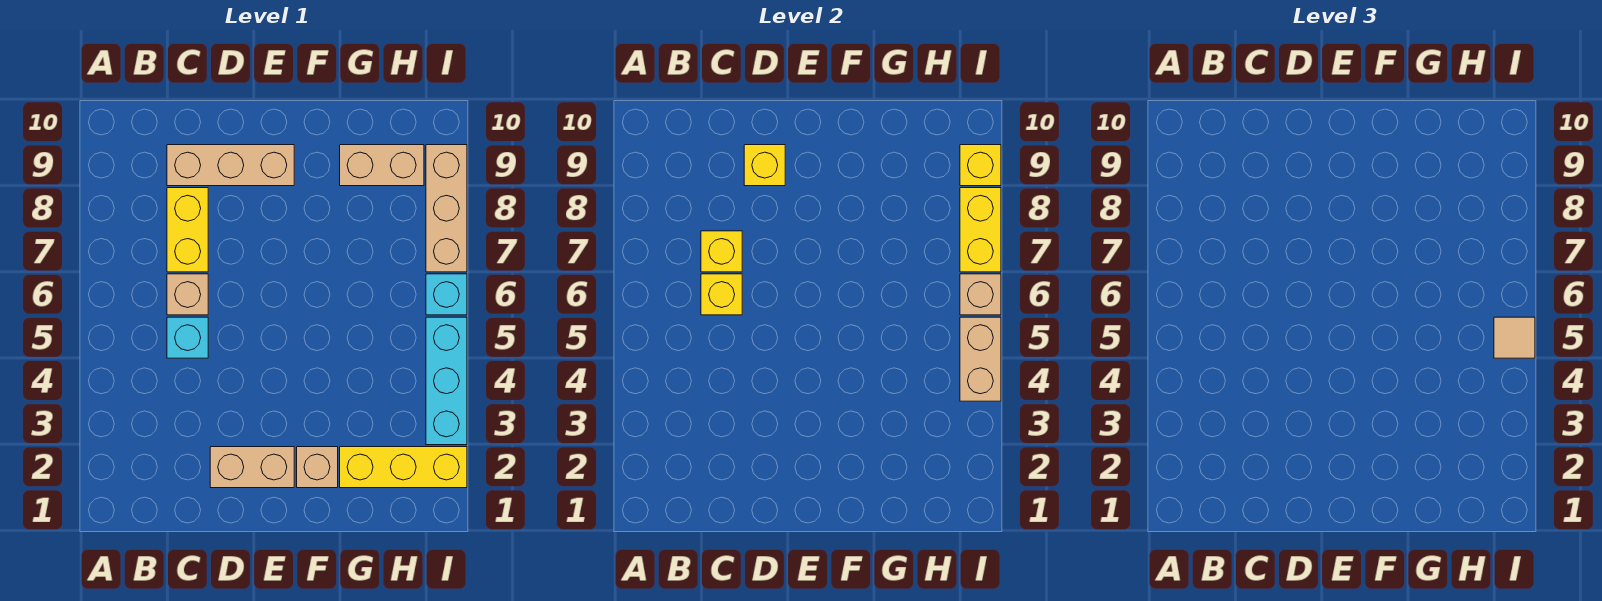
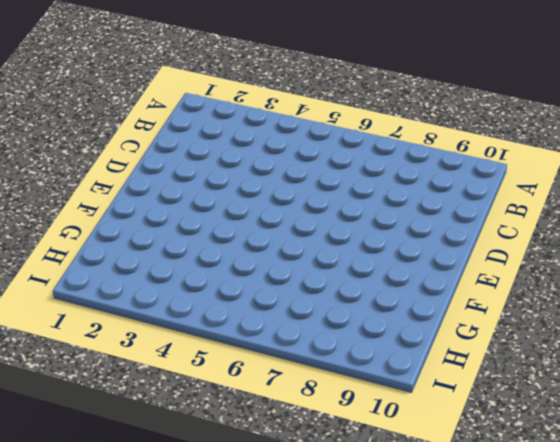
none -> cyan brick C5 level 1
none -> tan brick C6 level 1
none -> yellow brick C7:C8 level 1

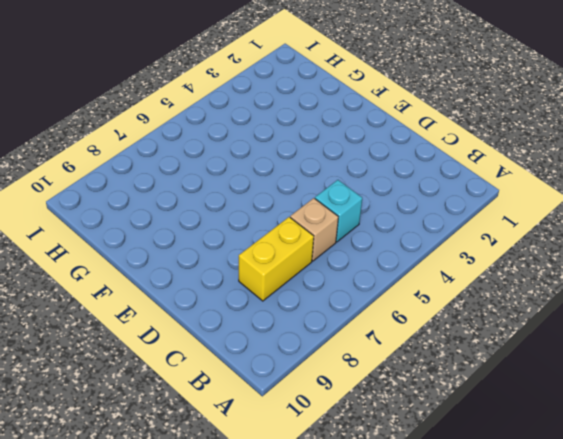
none -> tan brick C9:E9 level 1
none -> tan brick D2:E2 level 1
none -> tan brick F2 level 1

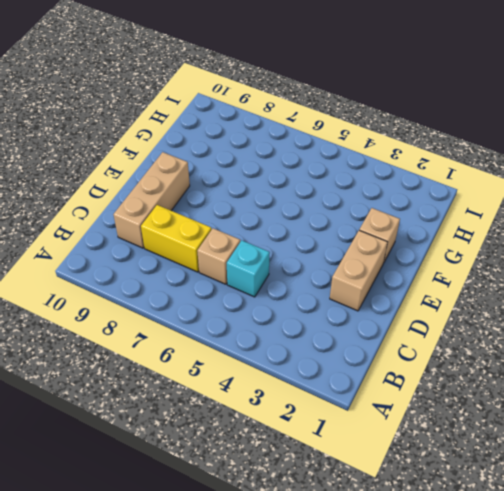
none -> yellow brick G2:I2 level 1
none -> tan brick G9:H9 level 1
none -> cyan brick I3:I5 level 1

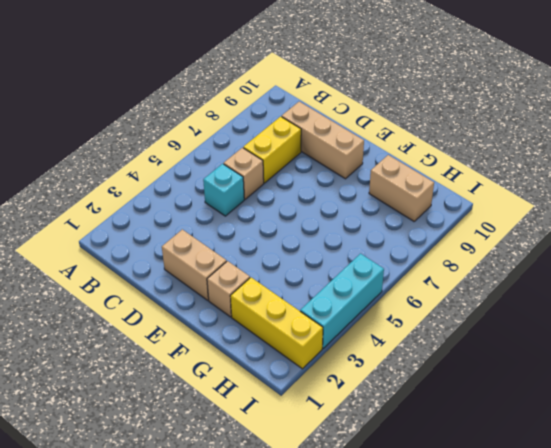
none -> cyan brick I6 level 1
none -> tan brick I7:I9 level 1
none -> yellow brick C6 level 2

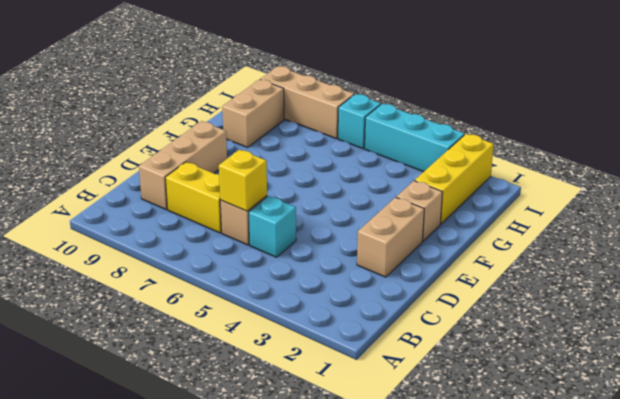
none -> yellow brick C7 level 2
none -> yellow brick D9 level 2
none -> tan brick I4:I5 level 2

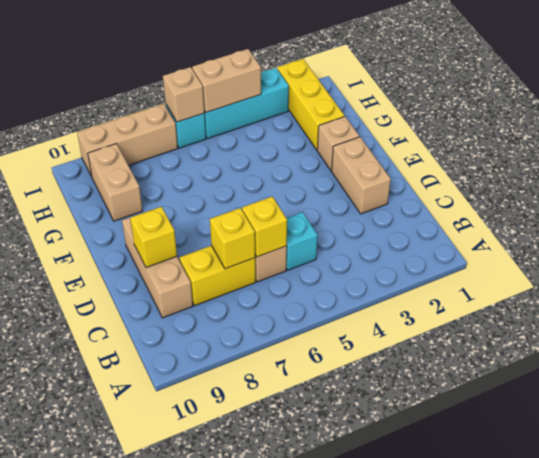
none -> yellow brick I7:I8 level 2
none -> yellow brick I9 level 2
none -> tan tile I5 level 3

